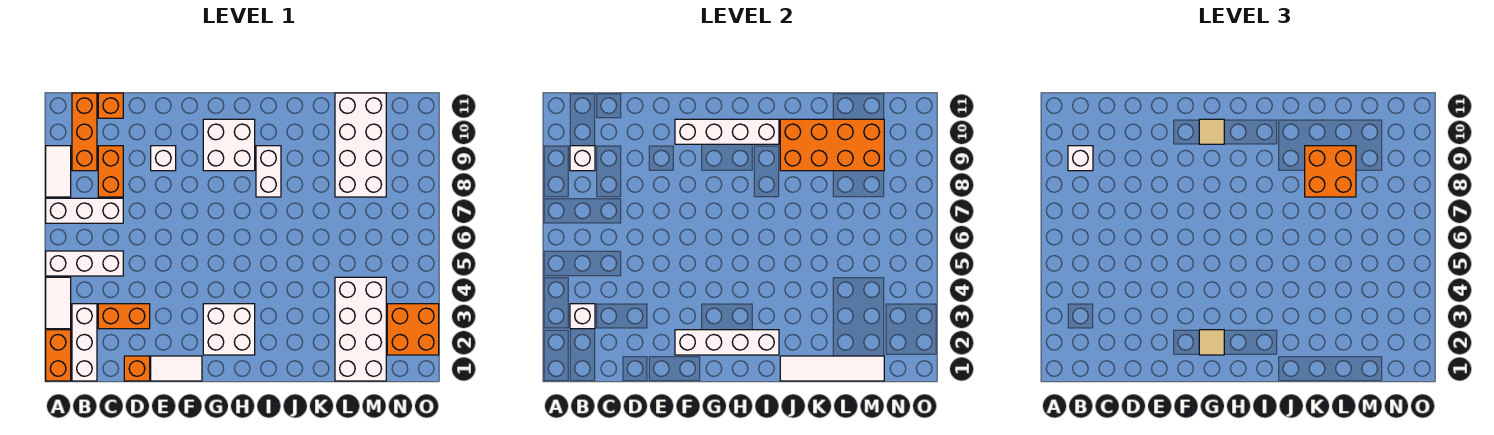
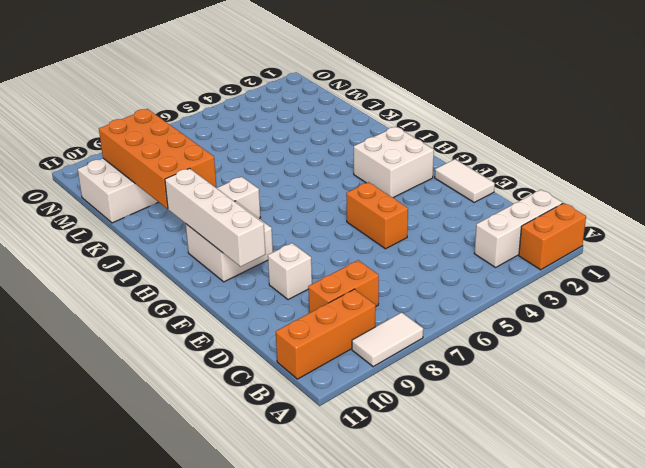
orange brick E5:F5 level 1 -> orange brick C3:D3 level 1
none -> white tile A3:A4 level 1
none -> white brick A5:C5 level 1
none -> white brick A7:C7 level 1

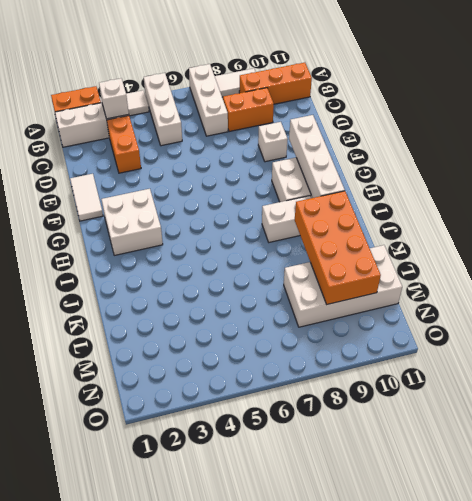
none -> orange brick C11 level 1
none -> orange brick D1 level 1
none -> white brick L1:M4 level 1

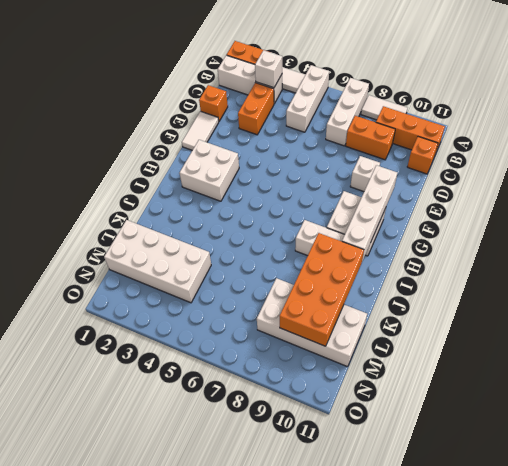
none -> orange brick N2:O3 level 1
none -> white brick B9 level 2
none -> white brick F2:I2 level 2

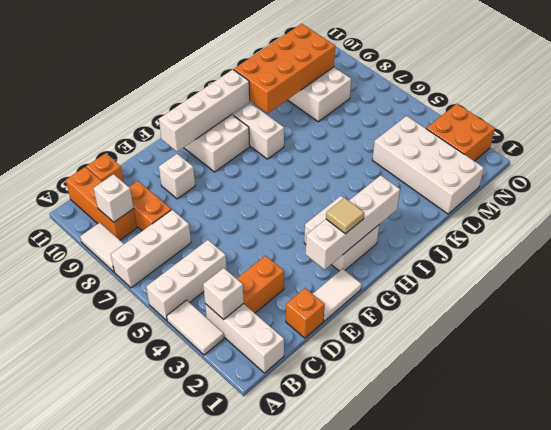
none -> orange brick A1:A2 level 1
none -> white tile J1:M1 level 2
none -> white brick B9 level 3

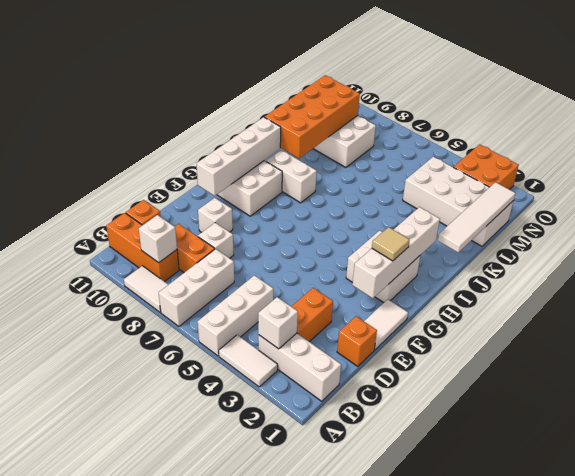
white brick D8 level 1 -> white brick B9 level 3
none -> orange brick A1:A2 level 1
none -> tan tile G10 level 3
none -> orange brick K8:L9 level 3

